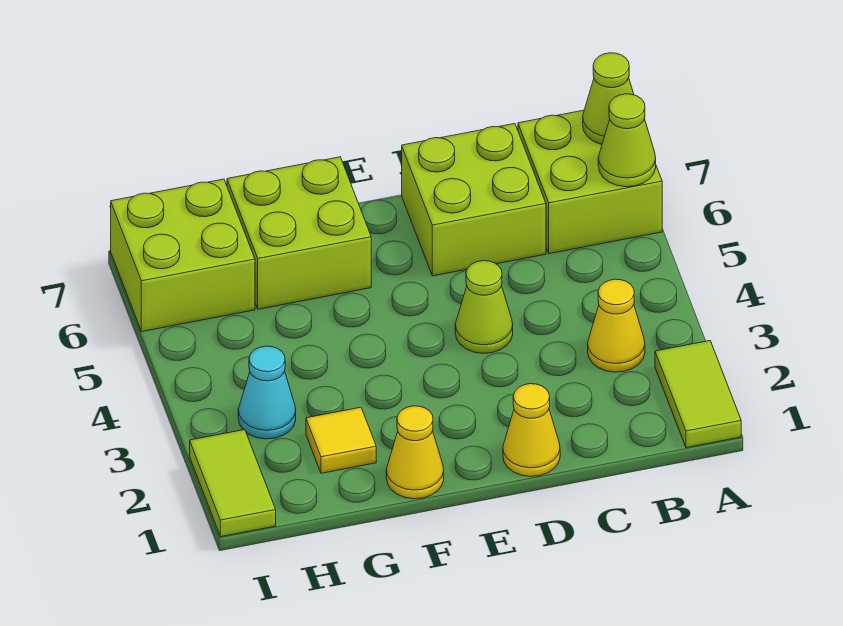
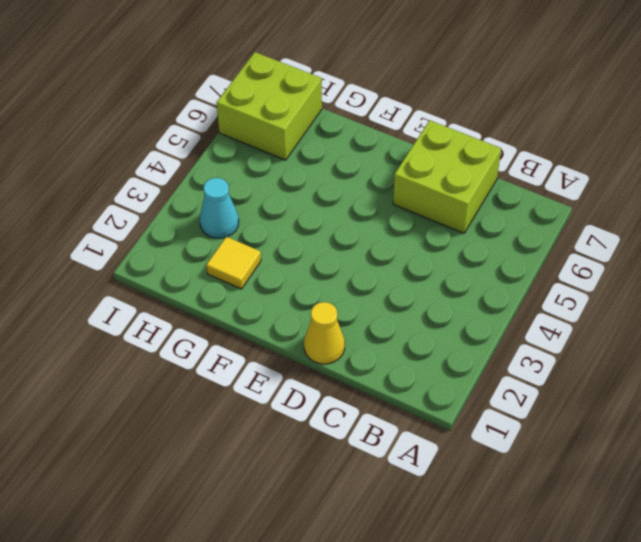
none -> lime tile A1:A2 level 1
none -> lime brick A6:B7 level 1
none -> yellow cone B3 level 1

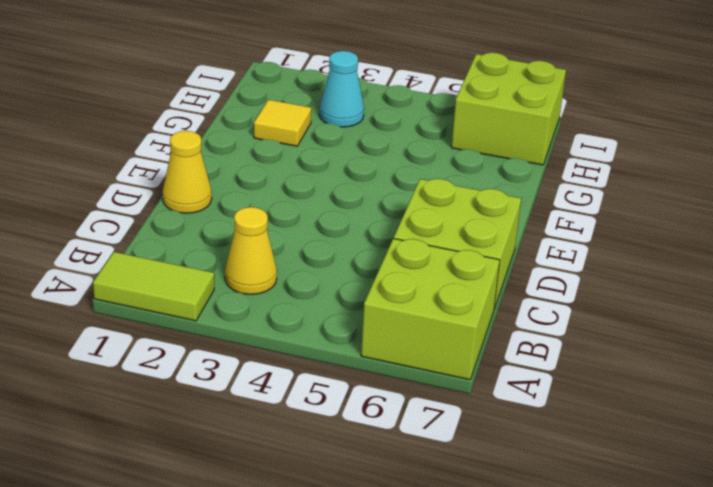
none -> lime cone D4 level 1
none -> yellow cone F1 level 1
none -> lime brick F6:G7 level 1

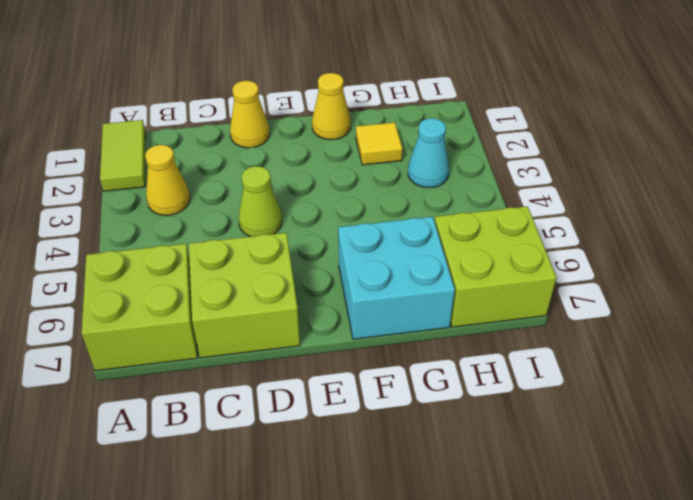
cyan brick F6:G7 level 1 -> lime brick F6:G7 level 1
none -> lime tile I1:I2 level 1
none -> lime cone A6 level 2
none -> lime cone A7 level 2

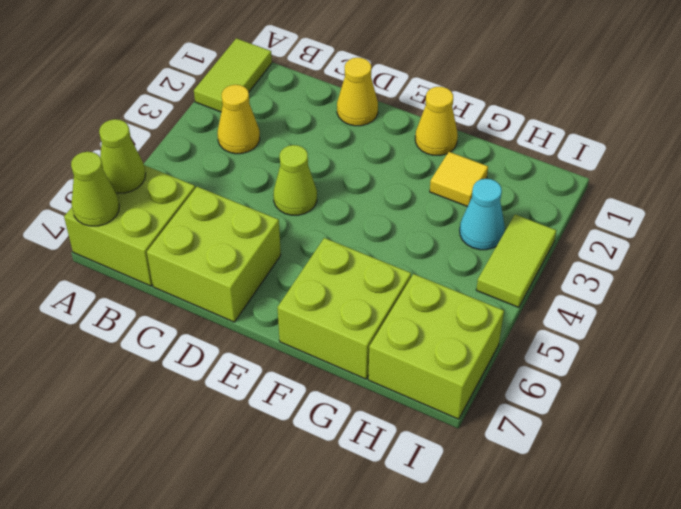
lime tile I3:I4 level 1 -> lime tile I1:I2 level 1

